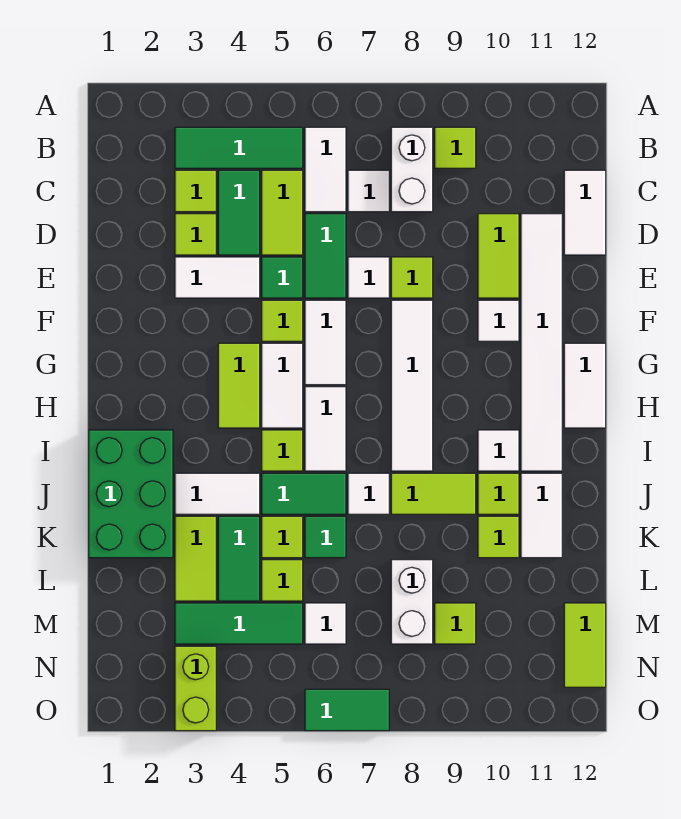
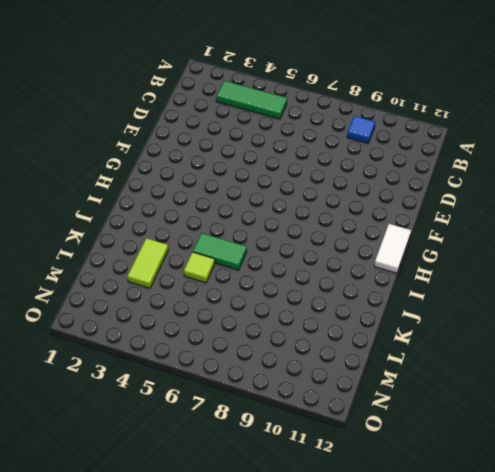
blue tile B9 level 1 -> lime tile B9 level 1
none -> white tile B6:C6 level 1
none -> white brick B8:C8 level 1
none -> lime tile C3 level 1
none -> green tile C4:D4 level 1

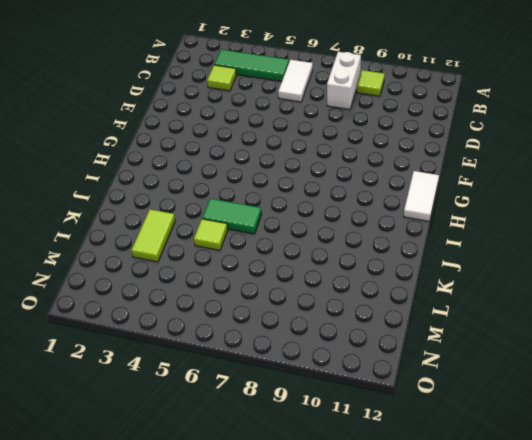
none -> green tile C4:D4 level 1
none -> lime tile C5:D5 level 1
none -> white tile C7 level 1
none -> white tile C12:D12 level 1

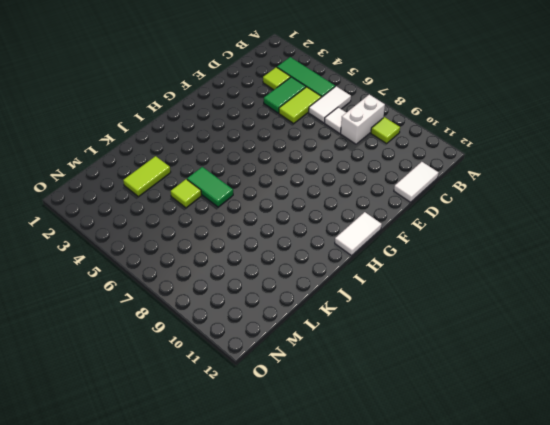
none -> lime tile D3 level 1
none -> green tile D6:E6 level 1
none -> lime tile D10:E10 level 1
none -> white tile D11:I11 level 1

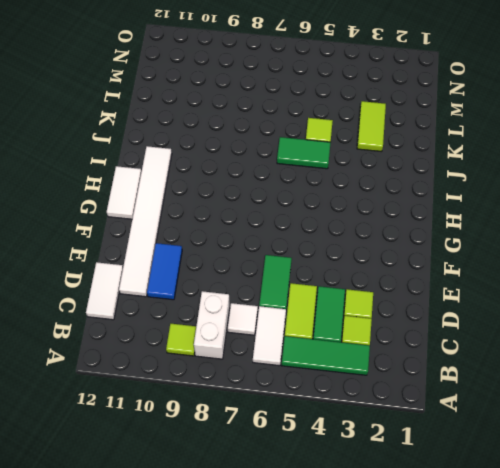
blue tile D10:E10 level 1 -> lime tile D10:E10 level 1
none -> white tile E3:E4 level 1
none -> green tile E5 level 1
none -> white tile E7 level 1
none -> lime tile E8 level 1

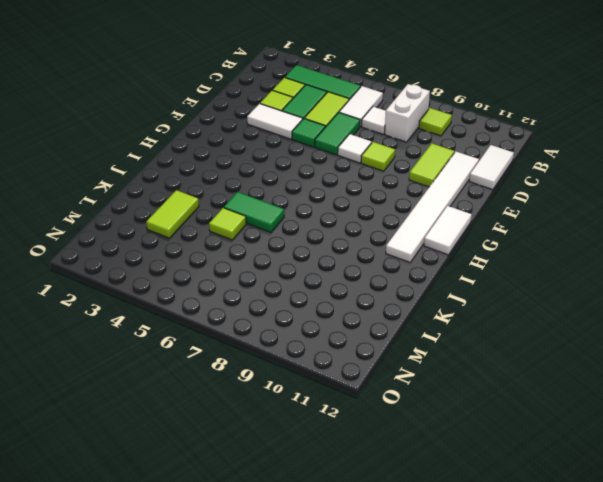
none -> lime tile F5 level 1
none -> white tile F6:G6 level 1
none -> white tile F8:I8 level 1
none -> white tile F10 level 1

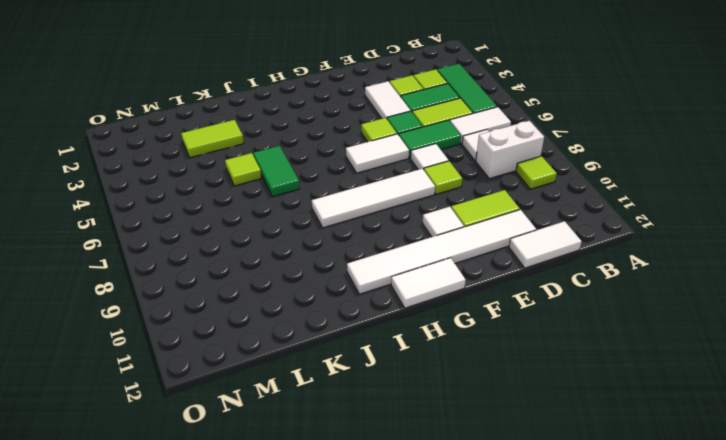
none -> lime tile G4:H4 level 1
none -> white tile G5:H5 level 1
none -> white tile H6:I6 level 1
none -> green brick I1:K2 level 1

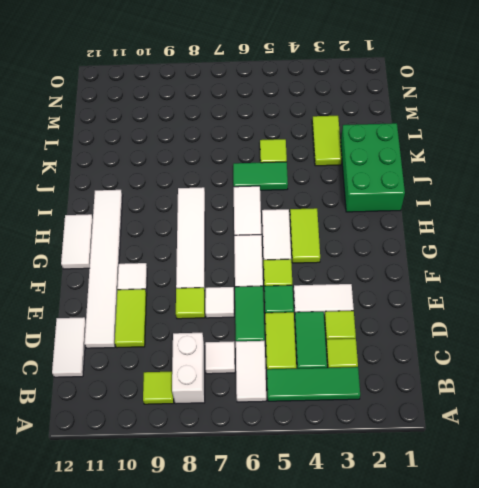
none -> lime tile I5 level 1
none -> white tile I10 level 1
none -> white tile J3:J4 level 1
none -> white tile J7 level 1

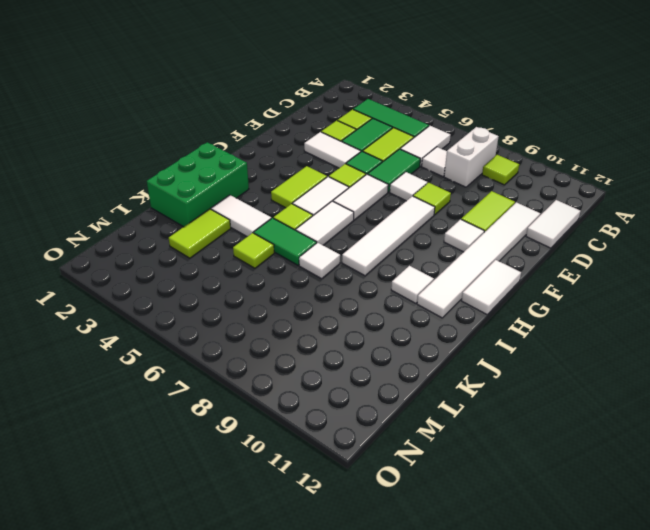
none -> lime tile J8:J9 level 1
none -> lime tile J10 level 1
none -> white tile J11:K11 level 1
none -> green tile K4:L4 level 1

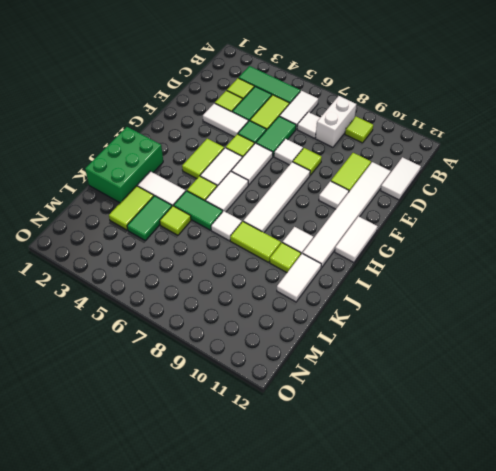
none -> green tile K6 level 1
none -> lime tile K10 level 1
none -> lime tile L5 level 1
none -> white brick L8:M8 level 1

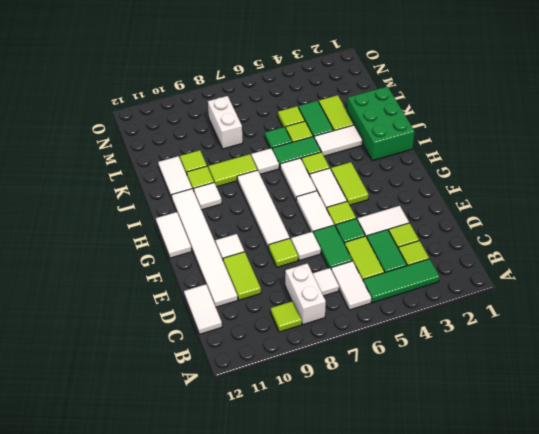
none -> green tile M3:M5 level 1
none -> white tile M6 level 1
none -> lime tile M9 level 1
none -> lime tile M12:N12 level 1

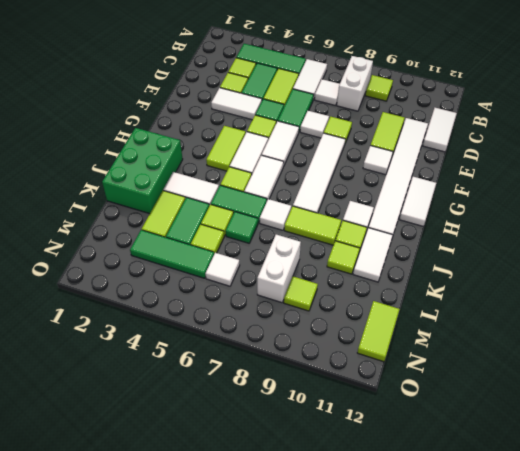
none -> lime brick N3:O3 level 1
none -> green tile O6:O7 level 1

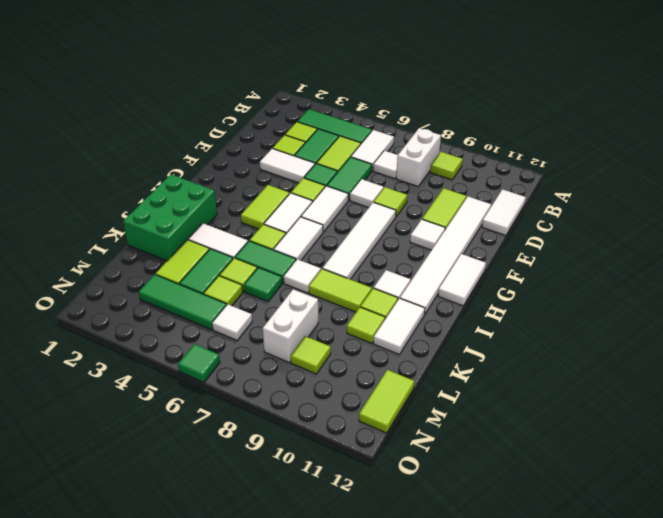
green tile O6 level 1 -> green tile O6:O7 level 1
none -> lime brick N3:O3 level 1

